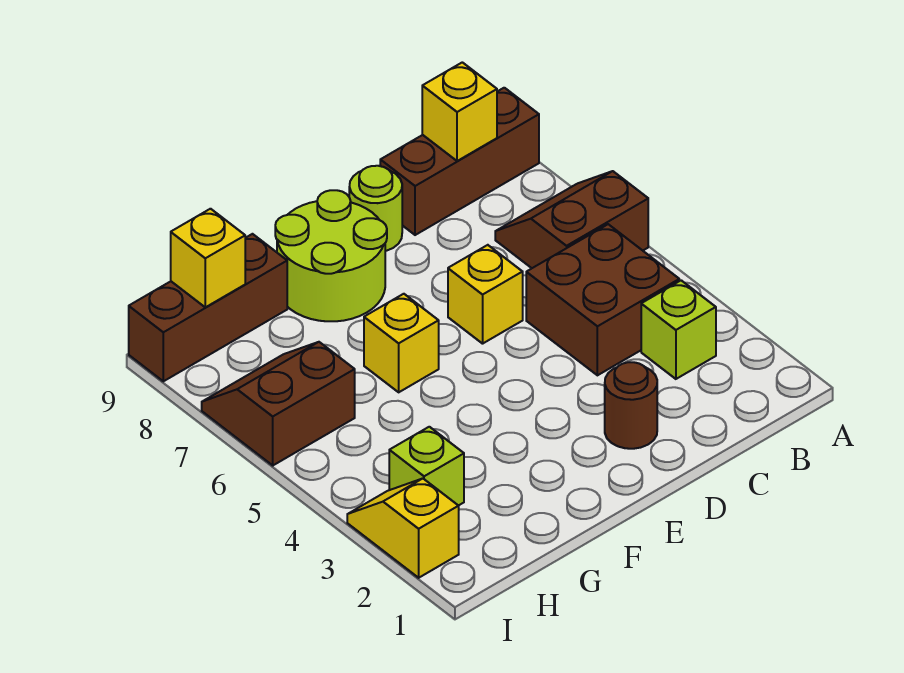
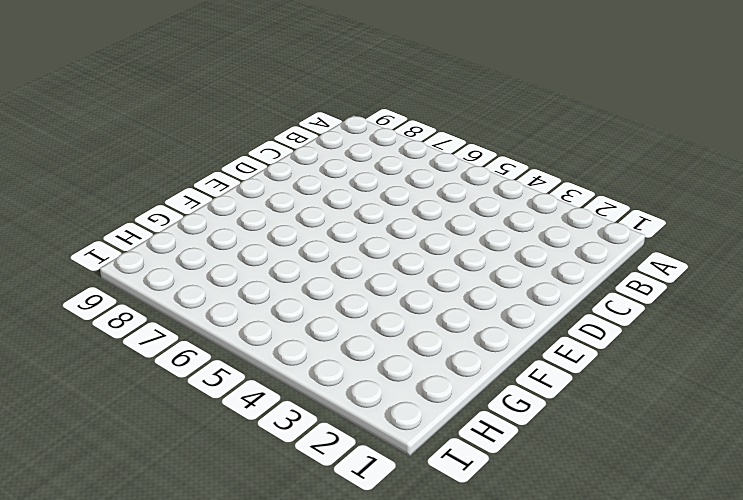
none -> brown slope A6:B7 level 1 top 6
none -> brown brick A9:C9 level 1
none -> lime brick B3 level 1

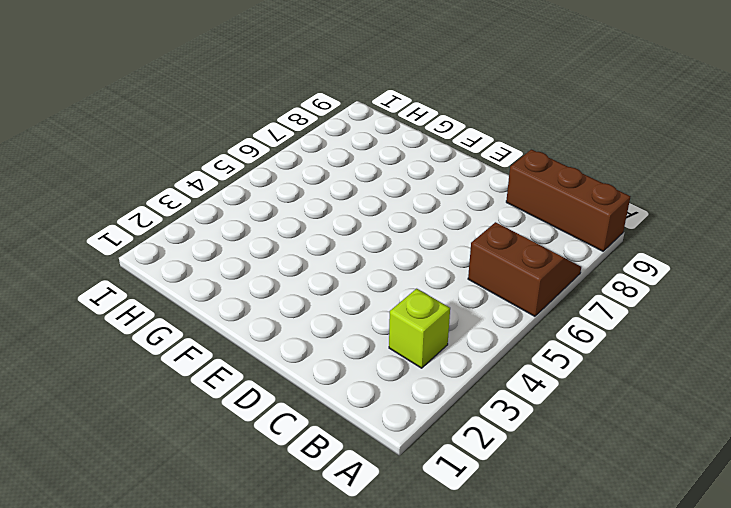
none -> brown brick B4:C5 level 1
none -> brown round brick D2 level 1
none -> yellow brick D6 level 1

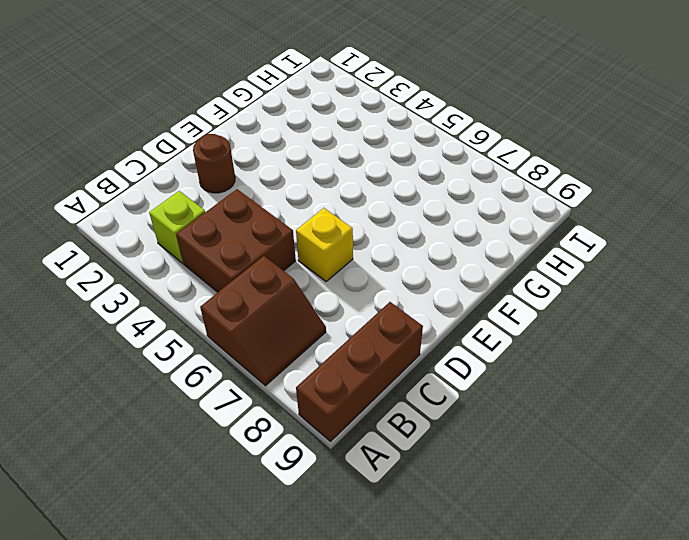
none -> lime round brick D9 level 1
none -> lime round brick E8:F9 level 1
none -> yellow brick F6 level 1

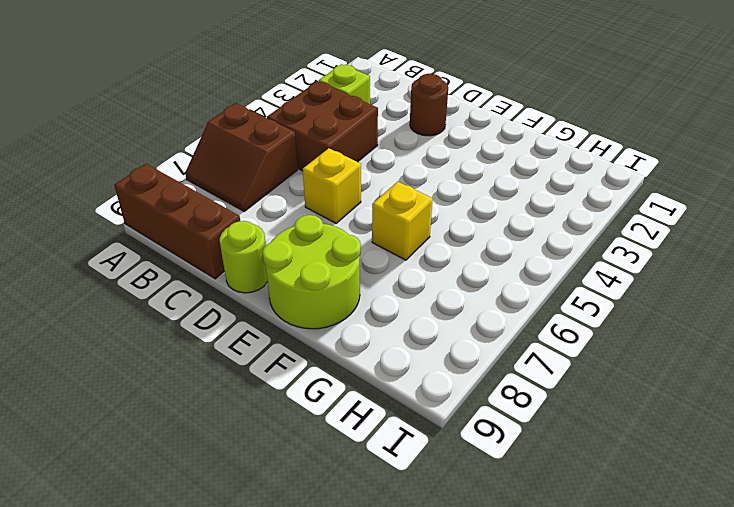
none -> brown brick G9:I9 level 1
none -> lime brick H3 level 1
none -> brown slope H6:I7 level 1 top 6

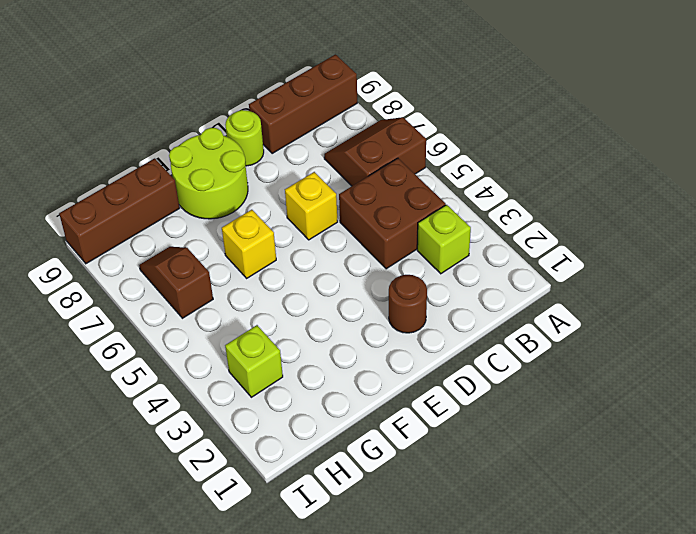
brown slope H6:H7 level 1 top 6 -> brown slope H6:I7 level 1 top 6
none -> yellow slope I2:I3 level 1 top 2
none -> yellow brick B9 level 2
none -> yellow brick H9 level 2

